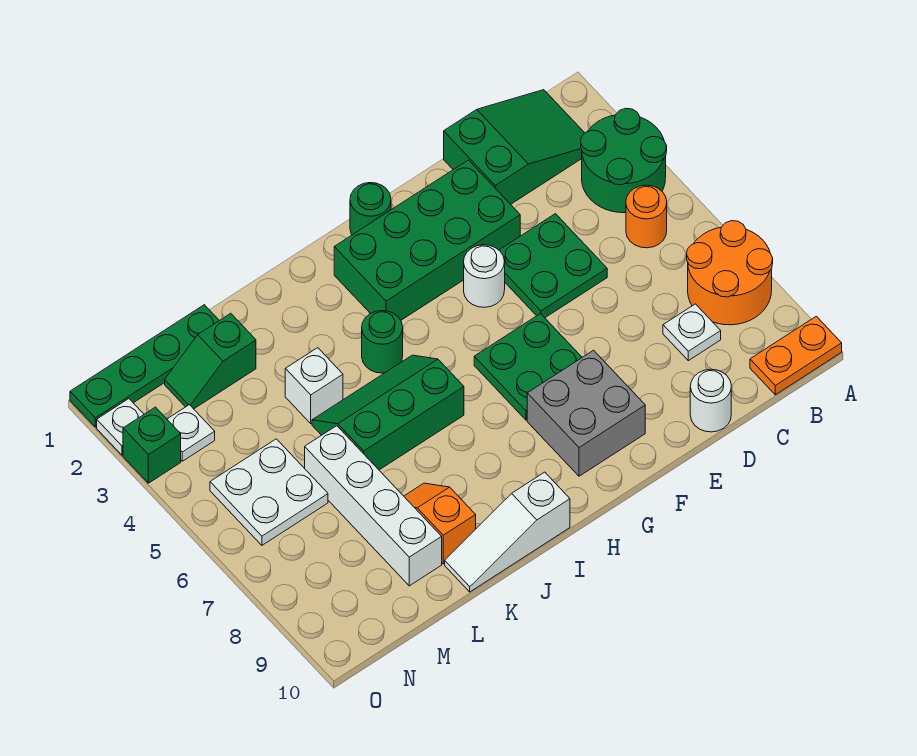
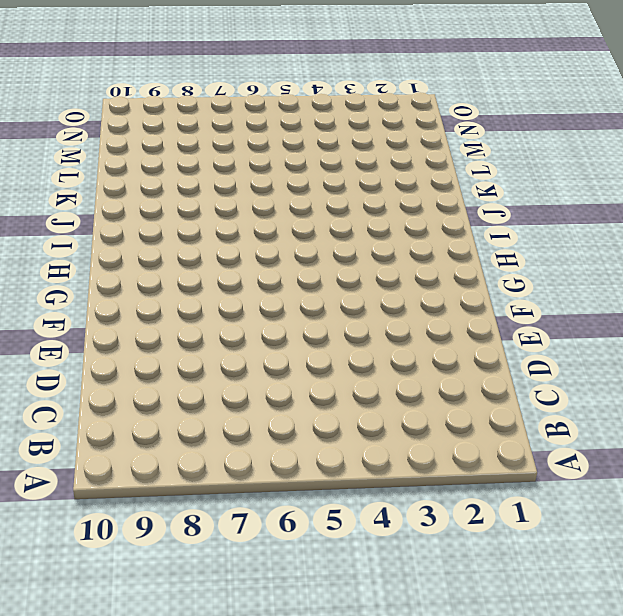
none -> green round brick A3:B4 level 1
none -> orange round brick A7:B8 level 1
none -> orange plate A10:B10 level 1

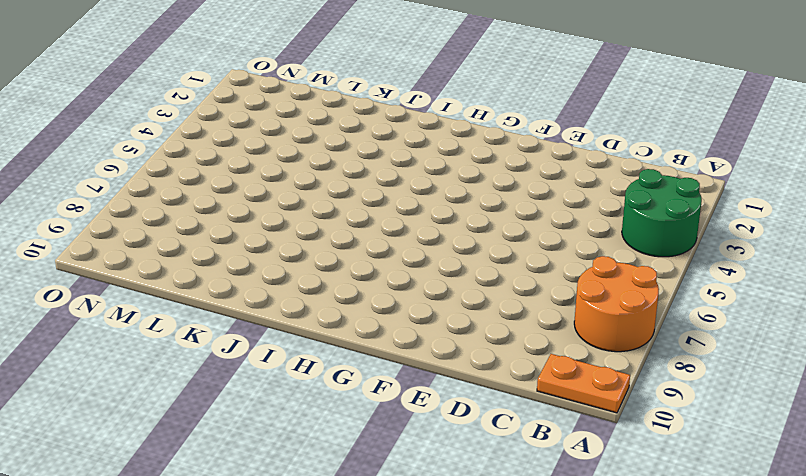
none -> green slope B1:D2 level 1 top D
none -> orange round brick B5 level 1
none -> white plate C8 level 1

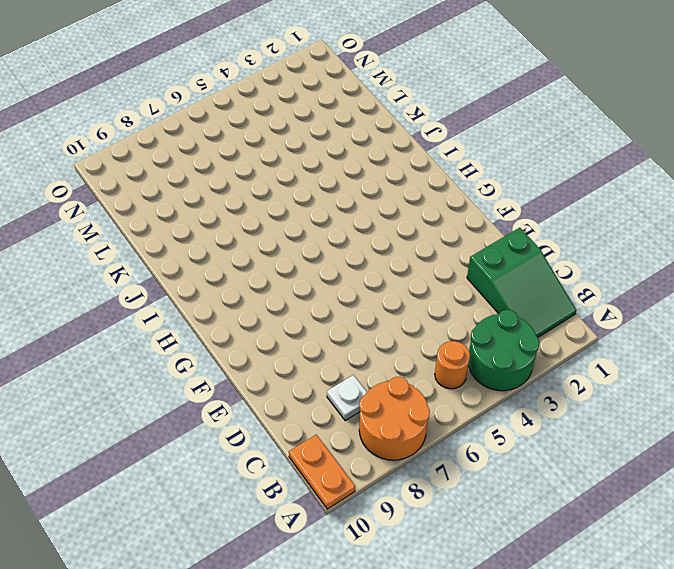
none -> green plate D4:E5 level 1
none -> white round brick D10 level 1
none -> green brick E2:H3 level 1

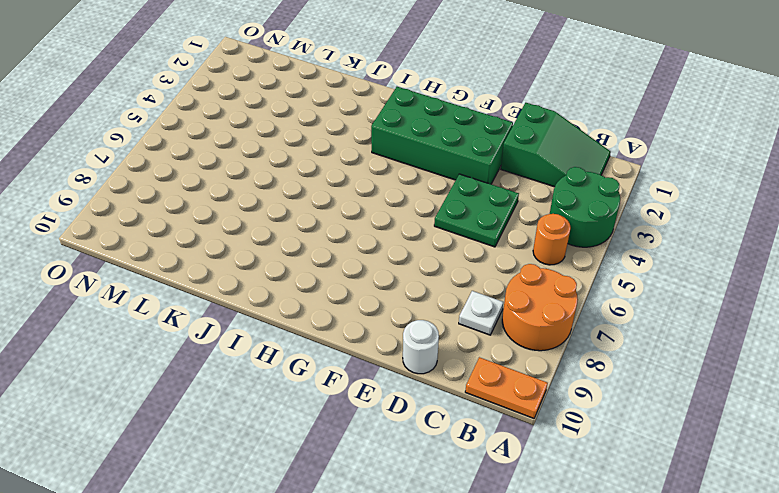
none -> white round brick F4 level 1
none -> green plate F6:G7 level 1
none -> grey brick F8:G9 level 1

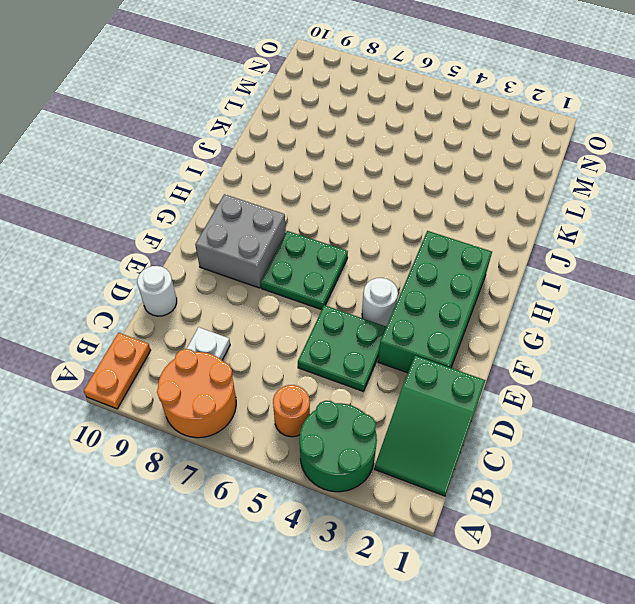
none -> green round brick G1 level 1
none -> green round brick I4 level 1
none -> green slope I5:K6 level 1 top 6

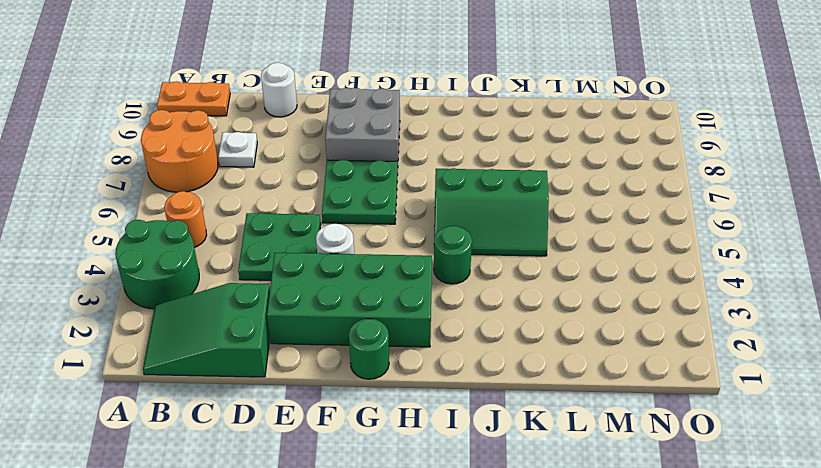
none -> white slope I10:K10 level 1 top I
none -> white brick K4 level 1
none -> orange slope K8:K9 level 1 top 9

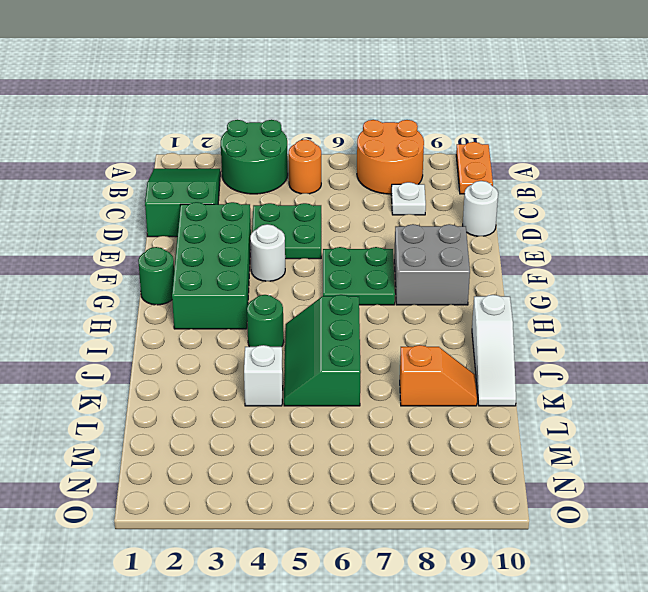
orange slope K8:K9 level 1 top 8 -> orange slope K8:K9 level 1 top 9
none -> green plate L1:O1 level 1
none -> green slope L2:M2 level 1 top L
none -> white brick L6:L9 level 1

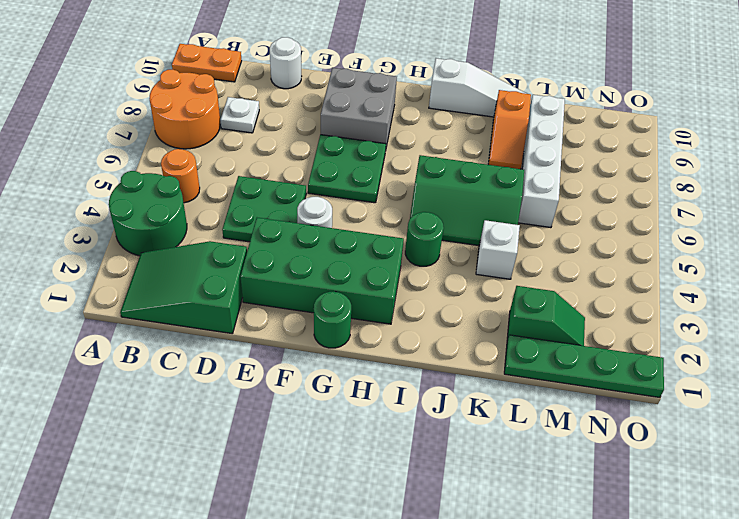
none -> white plate M5:N6 level 1
none -> white plate N3 level 1
none -> white plate O2 level 1

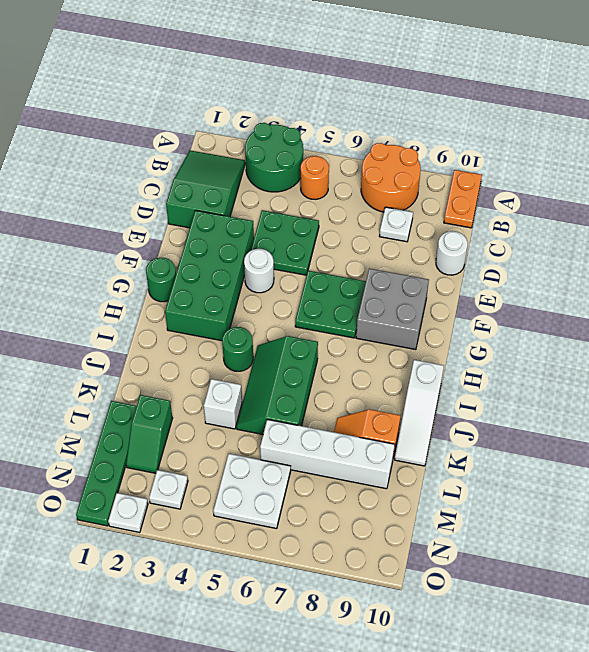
none -> green brick O3 level 1

